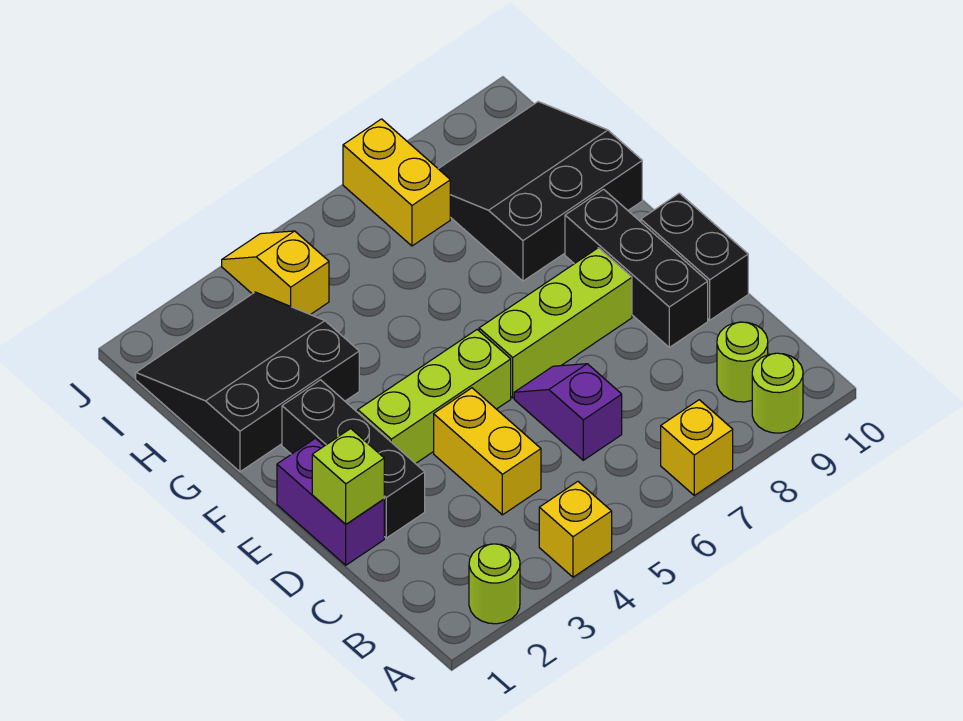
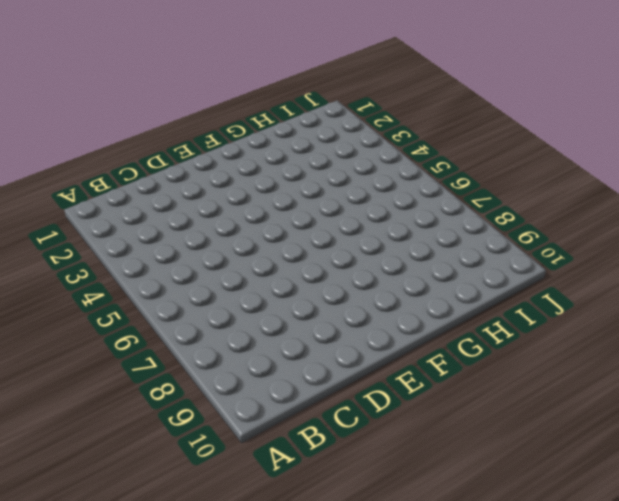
none -> lime round brick A2 level 1
none -> yellow brick A4 level 1
none -> yellow brick A7 level 1

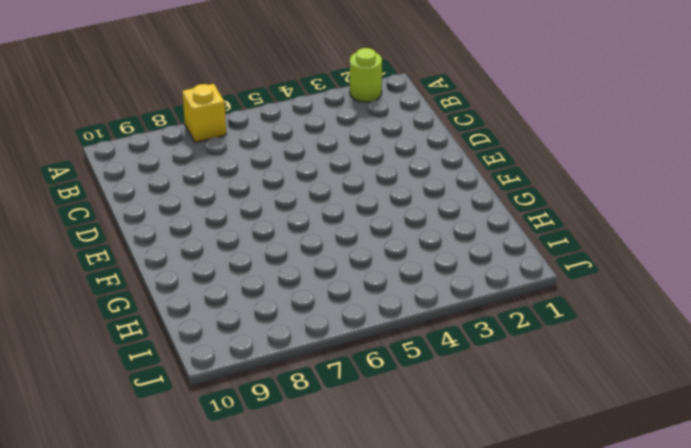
none -> yellow brick A4 level 1
none -> lime round brick A9 level 1
none -> lime round brick B9 level 1

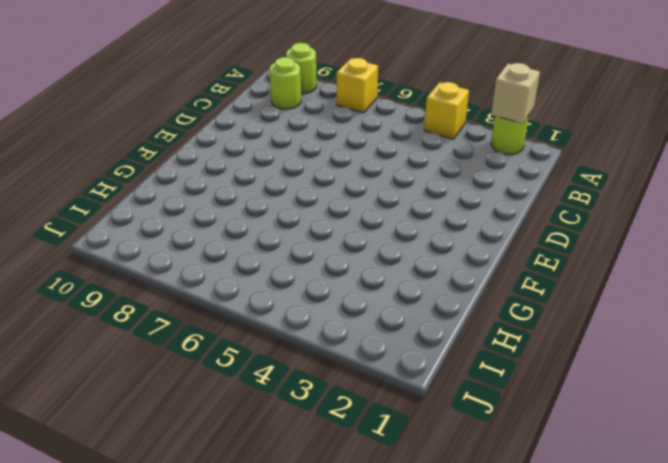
tan brick A2 level 2 -> none
none -> yellow brick C4:D4 level 1
none -> purple slope C6:D6 level 1 top C
none -> purple brick D1:E1 level 1

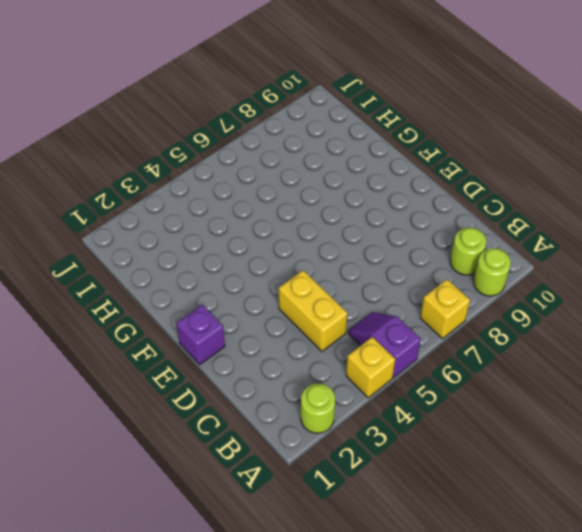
purple slope A5:B5 level 1 top A -> purple slope C6:D6 level 1 top C
purple brick E1 level 1 -> purple brick D1:E1 level 1
none -> black brick D2:F2 level 1
none -> black brick D9:F9 level 1
none -> black brick D10:E10 level 1

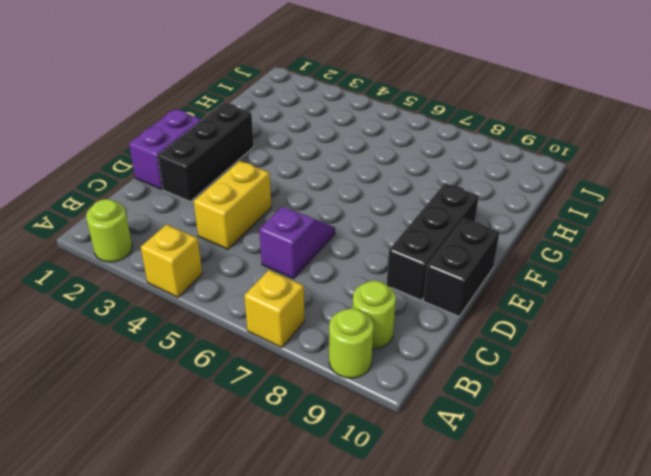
none -> lime brick E3:E5 level 1
none -> lime brick E6:E8 level 1
none -> black slope G1:I3 level 1 top G

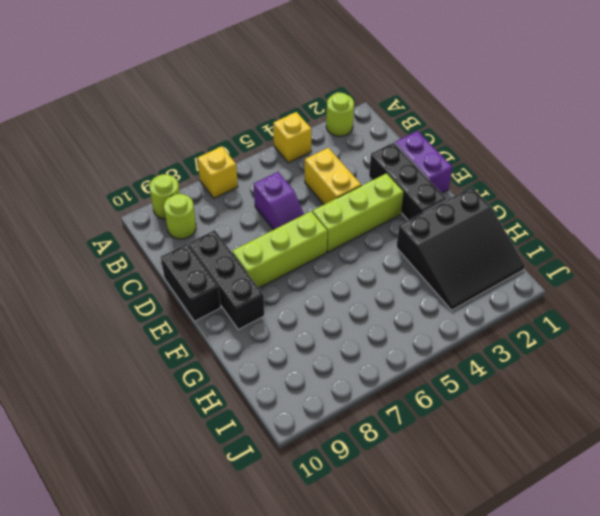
none -> black slope G8:I10 level 1 top G
none -> yellow slope I4:J4 level 1 top I
none -> yellow brick I7:J7 level 1

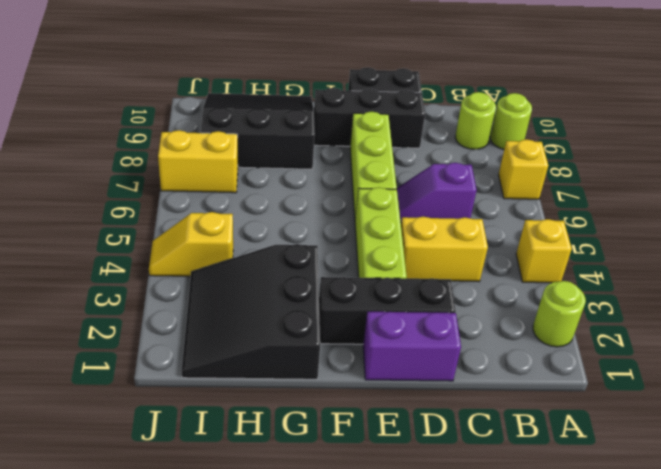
black slope G8:I10 level 1 top 8 -> black slope G8:I10 level 1 top G
none -> lime brick D1 level 2

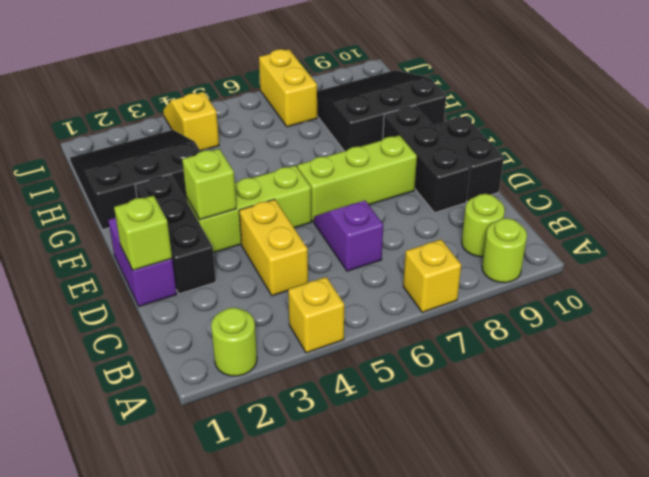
lime brick E3 level 2 -> none

